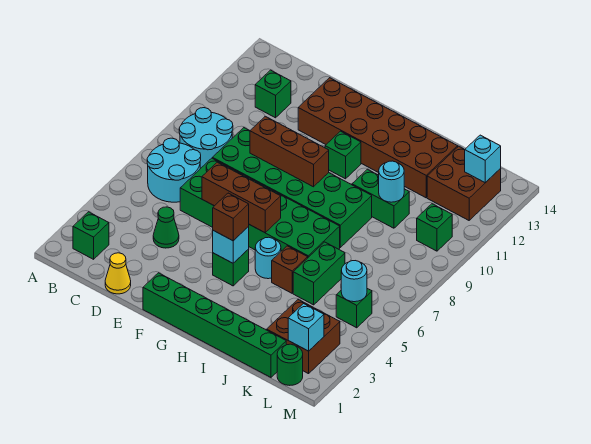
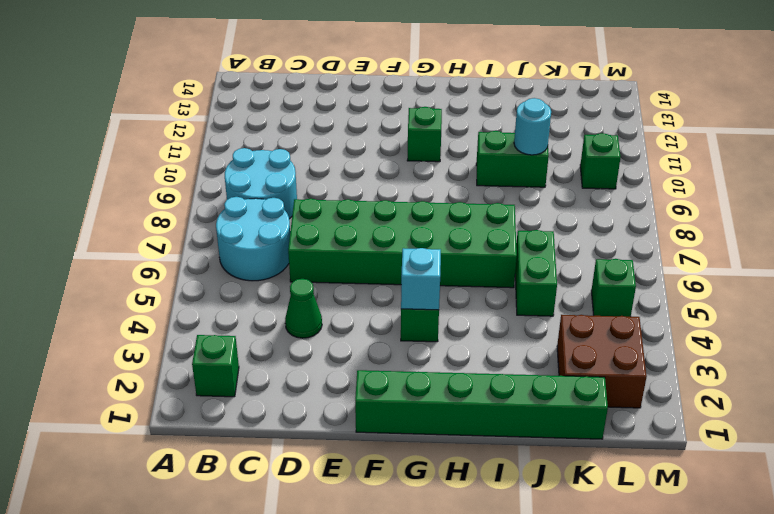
none -> green brick C12 level 1
none -> yellow cone D1 level 1
none -> green brick D8:I9 level 1

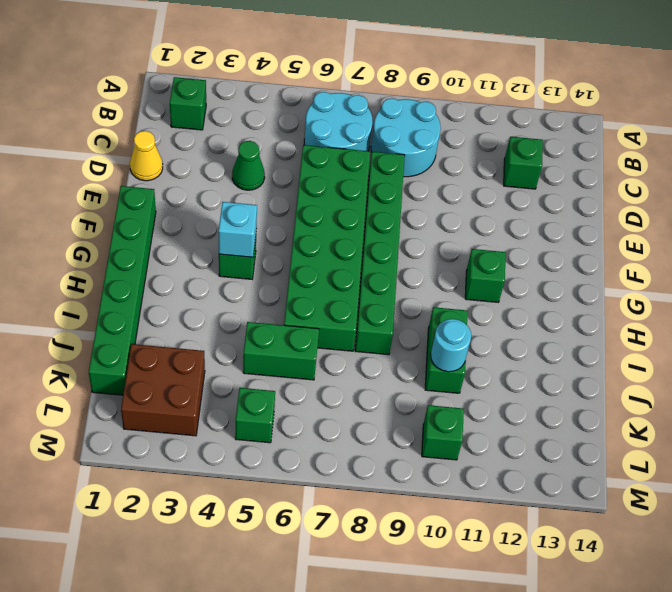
green brick D8:I8 level 1 -> green brick D8:I9 level 1
none -> brown brick E12:J13 level 1
none -> cyan round brick H5 level 1
none -> brown brick I5 level 1

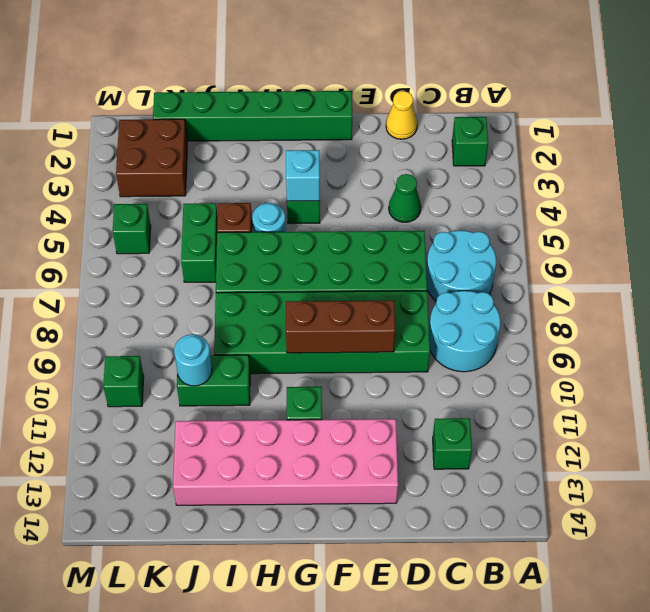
pink brick E12:J13 level 1 -> brown brick E12:J13 level 1
none -> brown brick K12:L13 level 1
none -> green round brick L1 level 1
none -> brown brick E6:G6 level 2

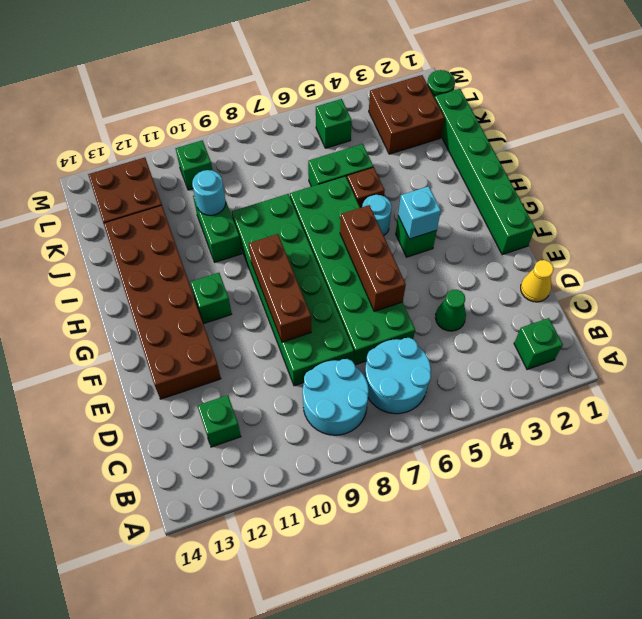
none -> cyan brick L2 level 2
none -> cyan round brick L5 level 2
none -> cyan brick L13 level 2

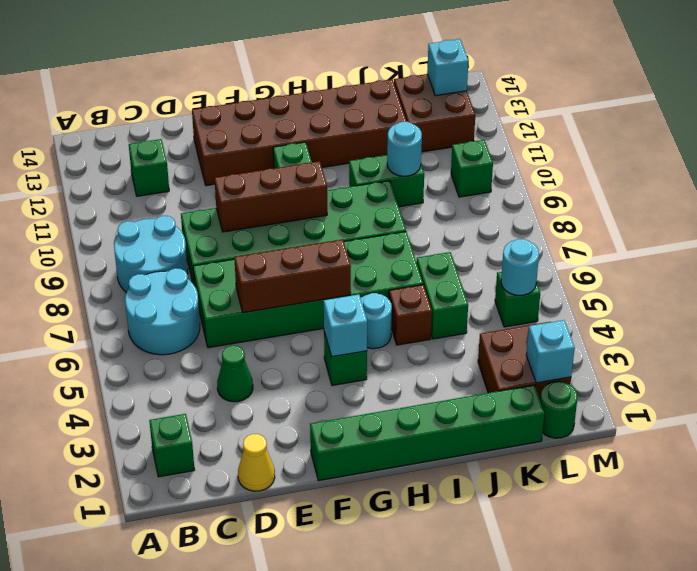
none -> brown brick G4 level 3

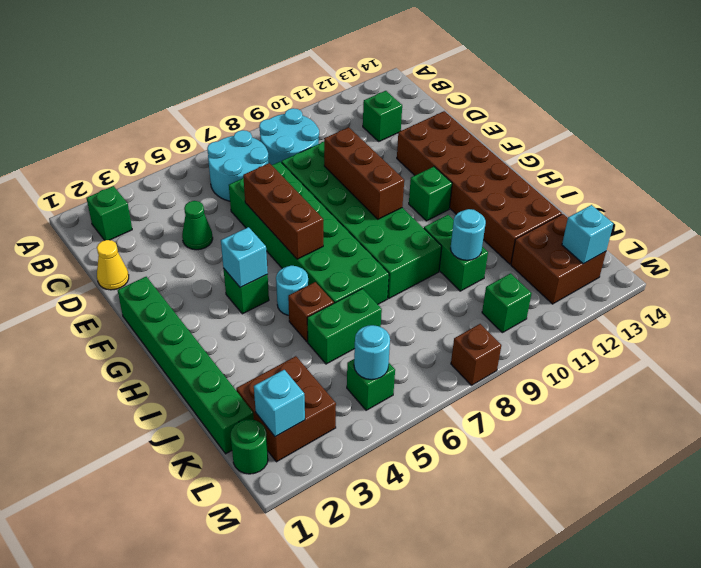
brown brick M8 level 1 -> brown brick G4 level 3

